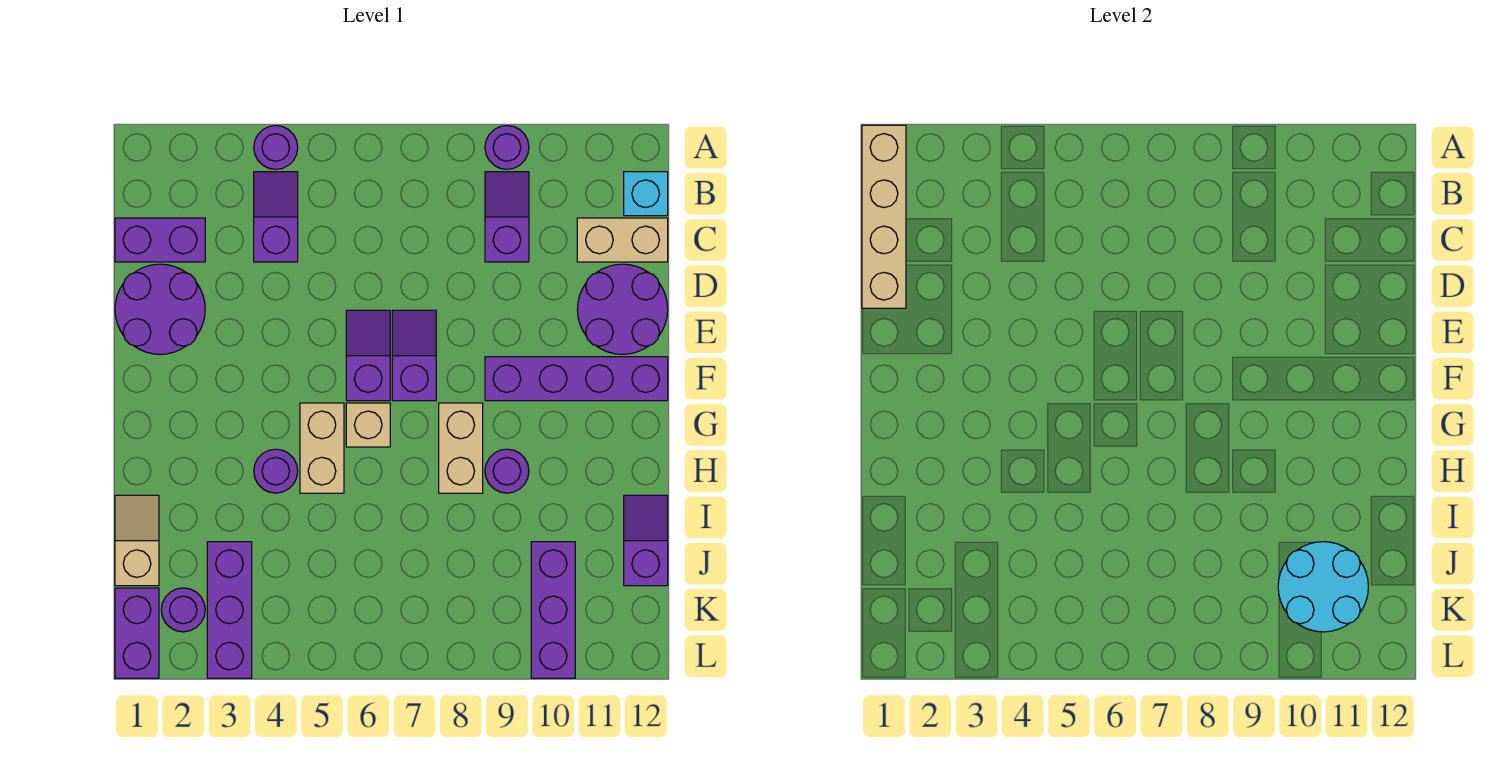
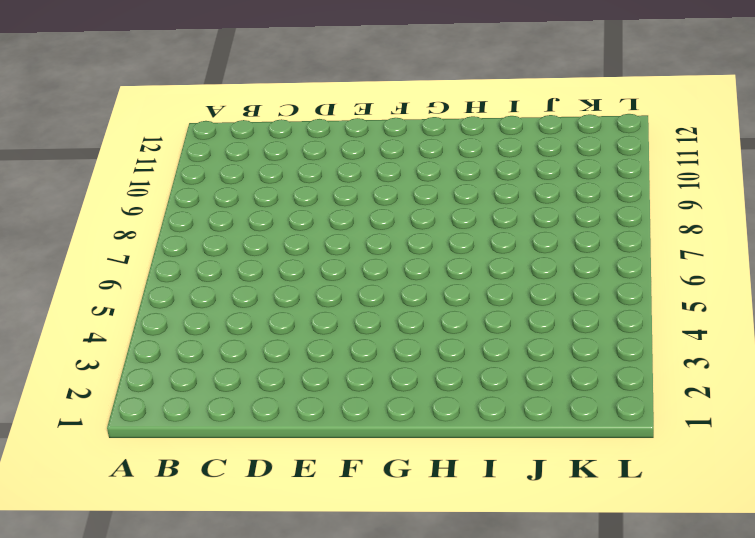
none -> purple round brick A4 level 1
none -> purple round brick A9 level 1
none -> purple slope B4:C4 level 1 top C

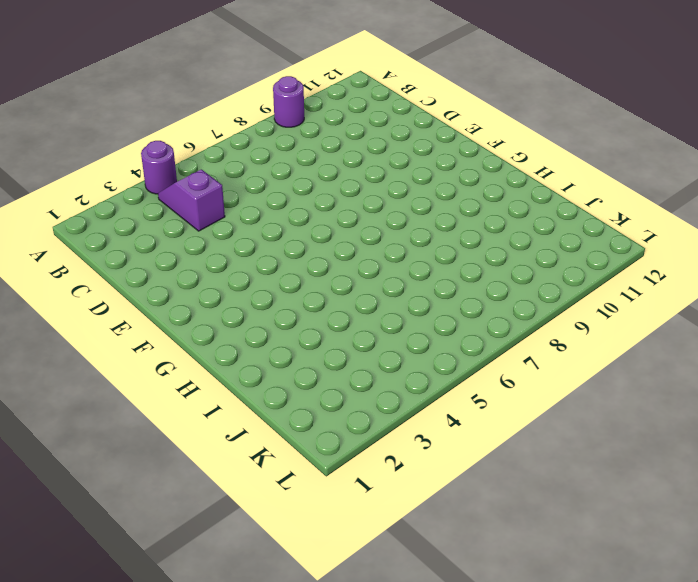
none -> purple slope B9:C9 level 1 top C
none -> cyan brick B12 level 1
none -> purple brick C1:C2 level 1

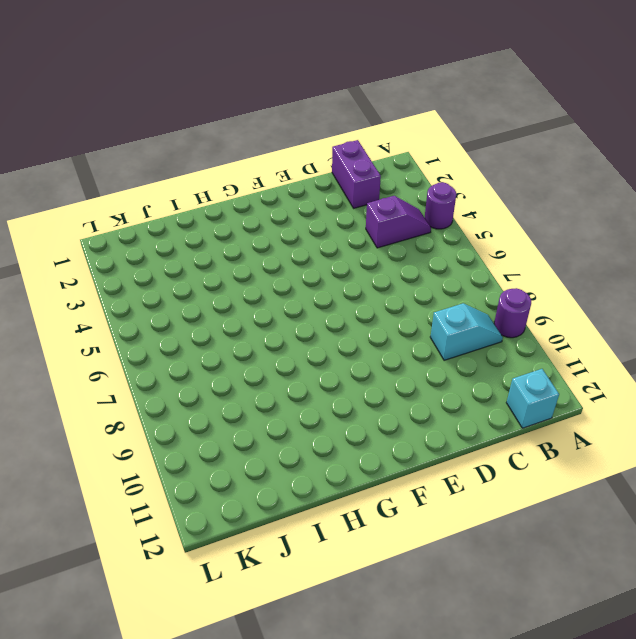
cyan slope B9:C9 level 1 top C -> purple slope B9:C9 level 1 top C
none -> tan brick C11:C12 level 1
none -> purple round brick D1:E2 level 1
none -> purple round brick D11:E12 level 1

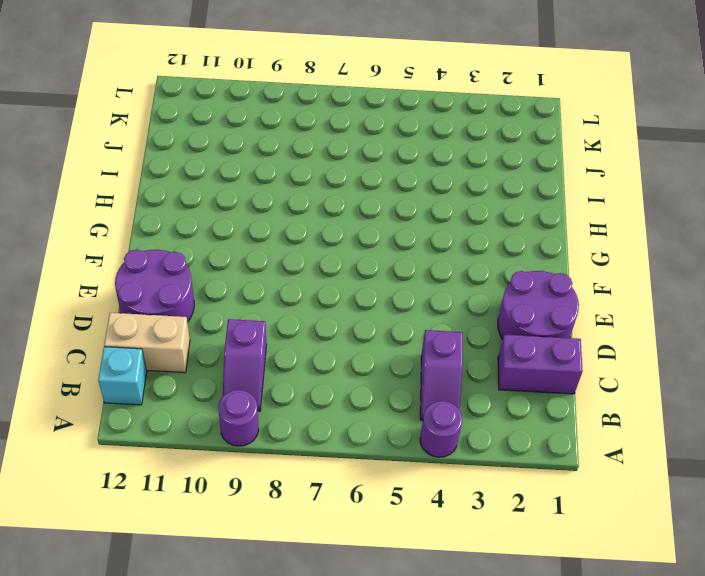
none -> purple slope E6:F6 level 1 top F
none -> purple slope E7:F7 level 1 top F
none -> purple brick F9:F12 level 1

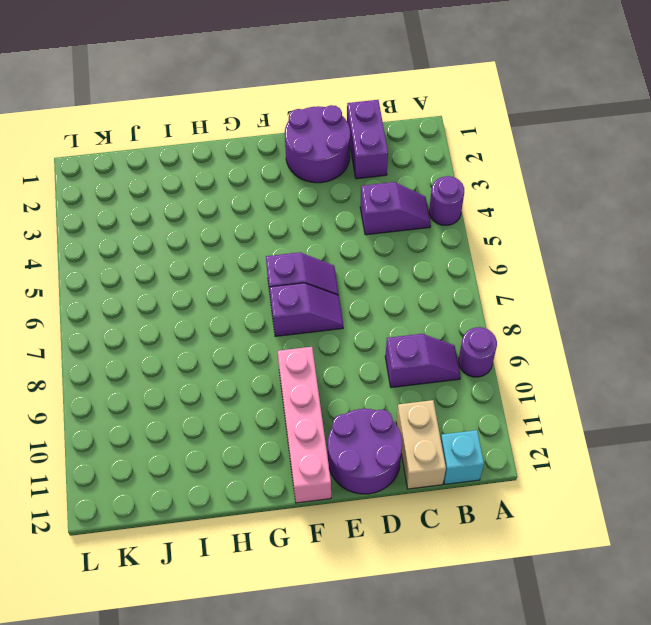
pink brick F9:F12 level 1 -> purple brick F9:F12 level 1
none -> tan brick G5:H5 level 1
none -> tan brick G6 level 1
none -> tan brick G8:H8 level 1

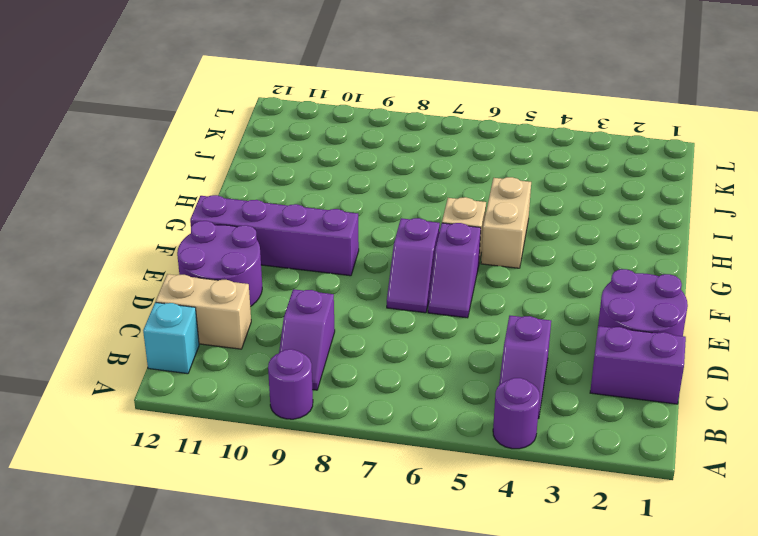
none -> tan brick G8:H8 level 1
none -> purple round brick H4 level 1
none -> purple round brick H9 level 1

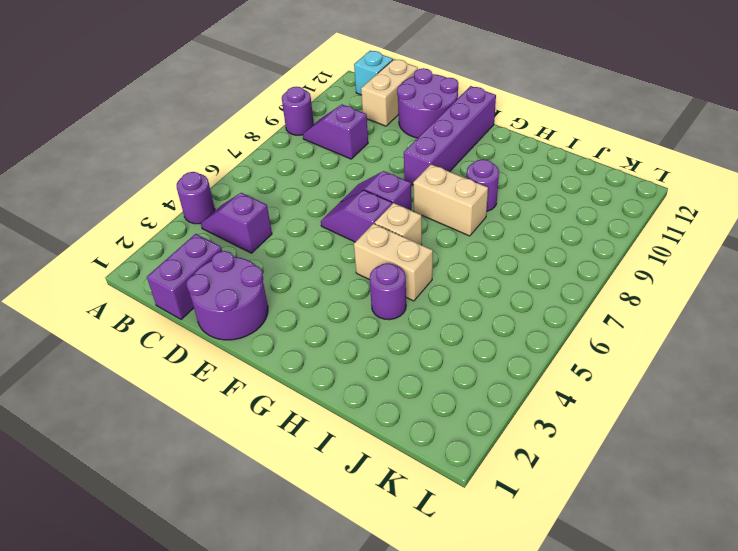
none -> tan slope I1:J1 level 1 top J
none -> purple slope I12:J12 level 1 top J
none -> purple brick J3:L3 level 1

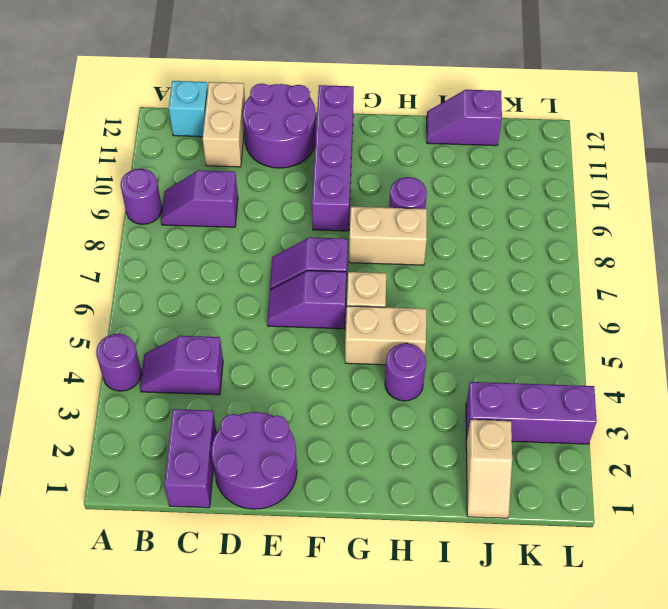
tan slope J1:J2 level 1 top 2 -> tan slope I1:J1 level 1 top J
none -> purple brick J10:L10 level 1
none -> purple brick K1:L1 level 1
none -> purple round brick K2 level 1

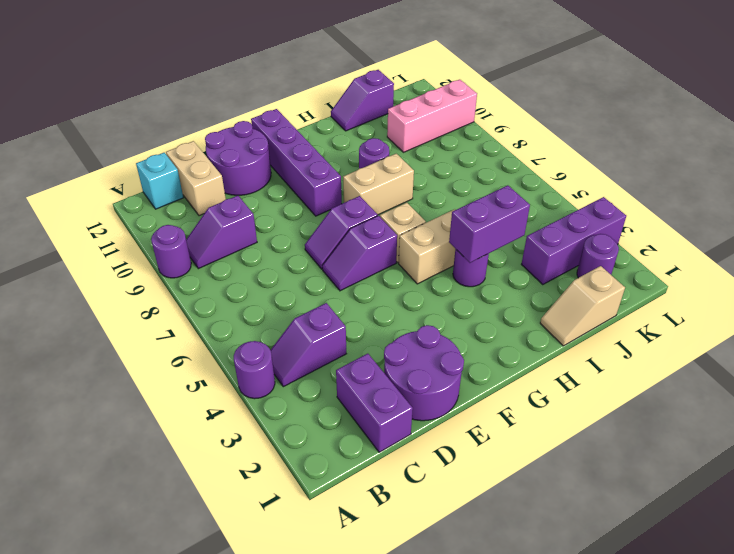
purple brick H4:I4 level 2 -> purple brick K1:L1 level 1
pink brick J10:L10 level 1 -> purple brick J10:L10 level 1
none -> tan brick A1:D1 level 2
none -> cyan round brick J10:K11 level 2

